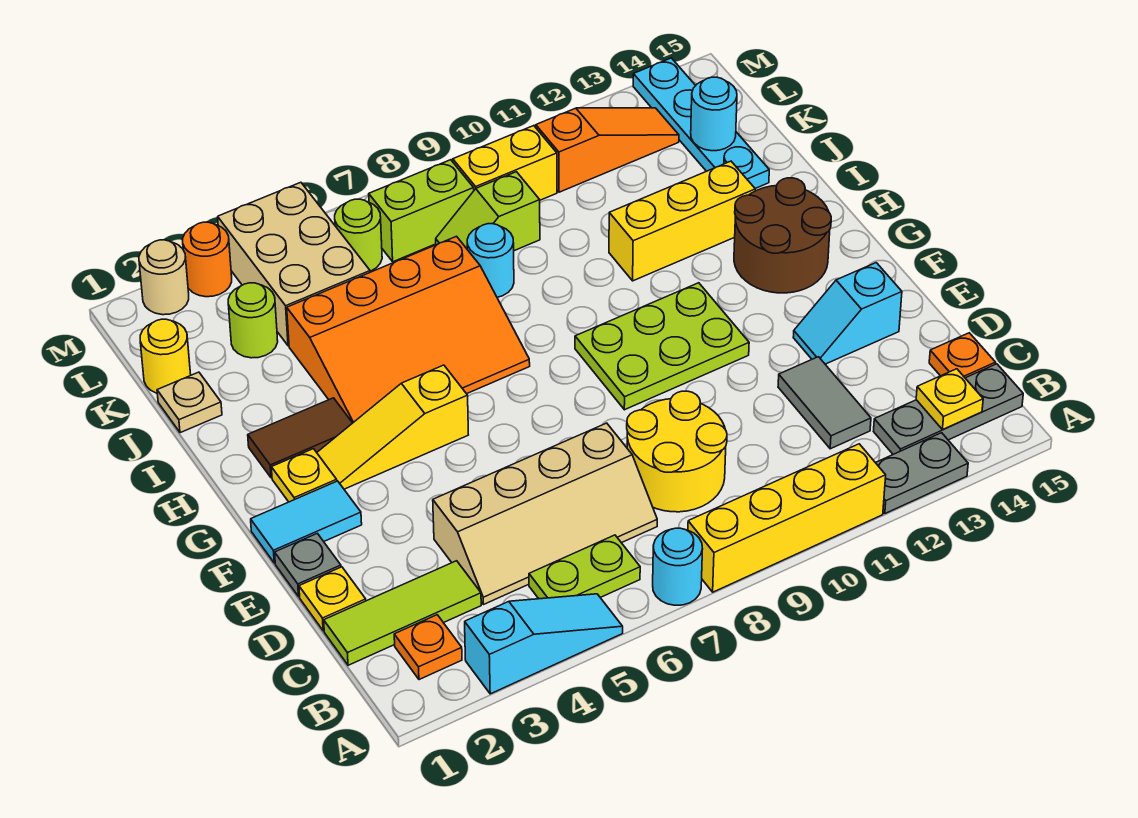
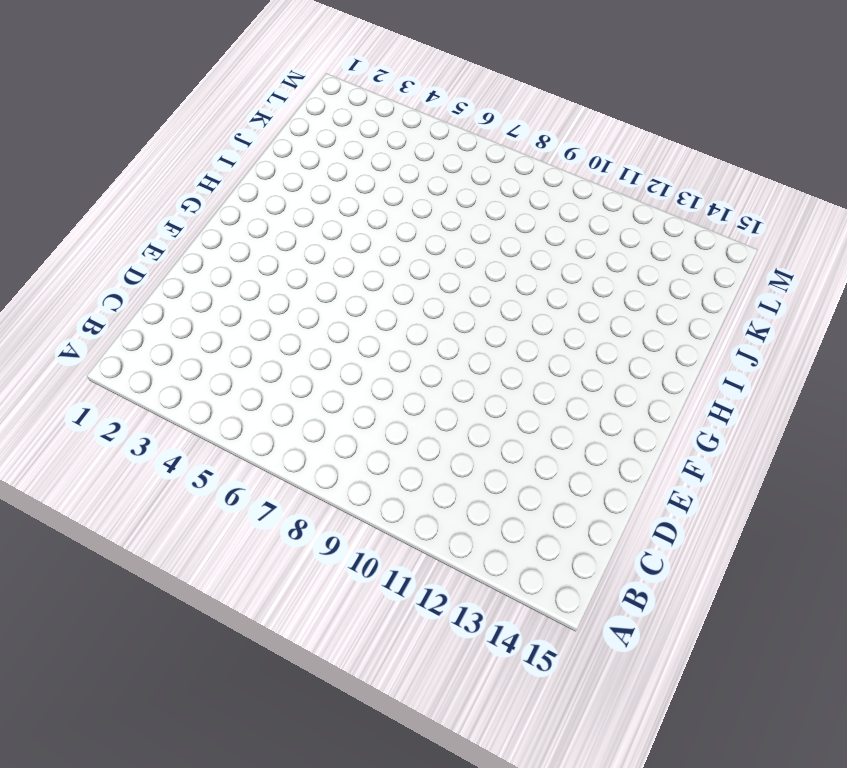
none -> cyan slope A3:A5 level 1 top 3
none -> cyan round brick A7 level 1
none -> yellow brick A8:A11 level 1
none -> grey plate A12:A13 level 1

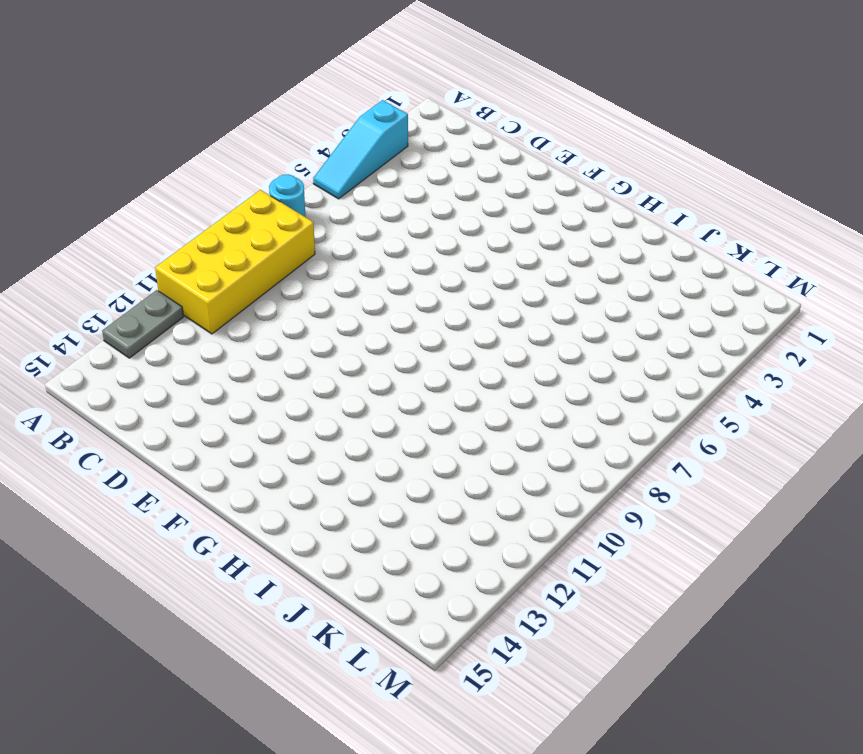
yellow brick A8:B11 level 1 -> yellow brick A8:A11 level 1
none -> orange plate B2 level 1
none -> lime plate B5:B6 level 1
none -> grey plate B13:B15 level 1
none -> lime tile C1:C3 level 1

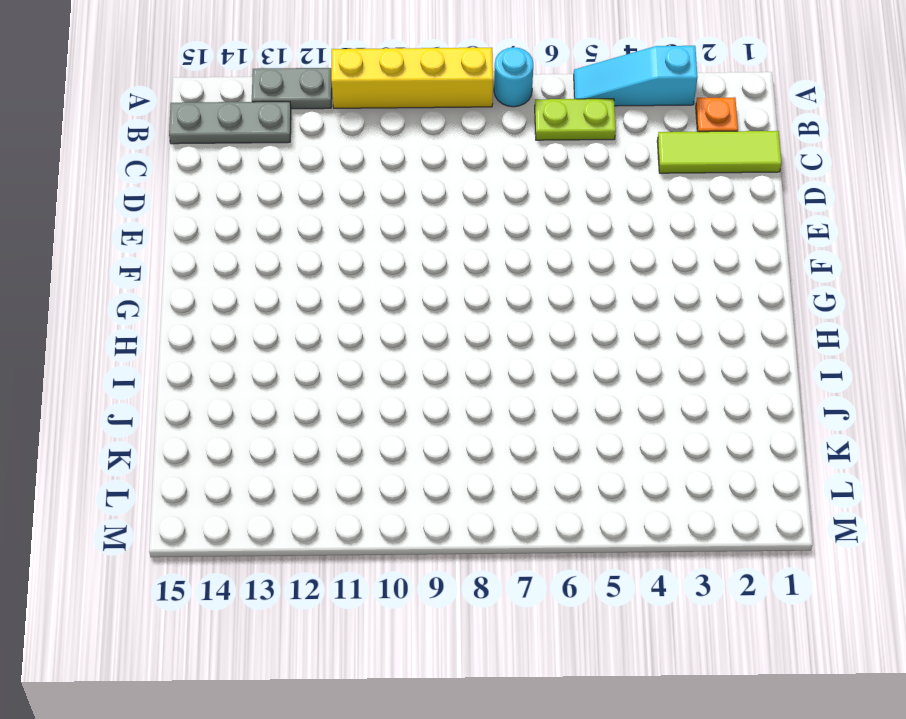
none -> tan slope C4:D7 level 1 top D
none -> yellow round brick C8:D9 level 1
none -> grey tile C12:D12 level 1
none -> orange plate C15 level 1

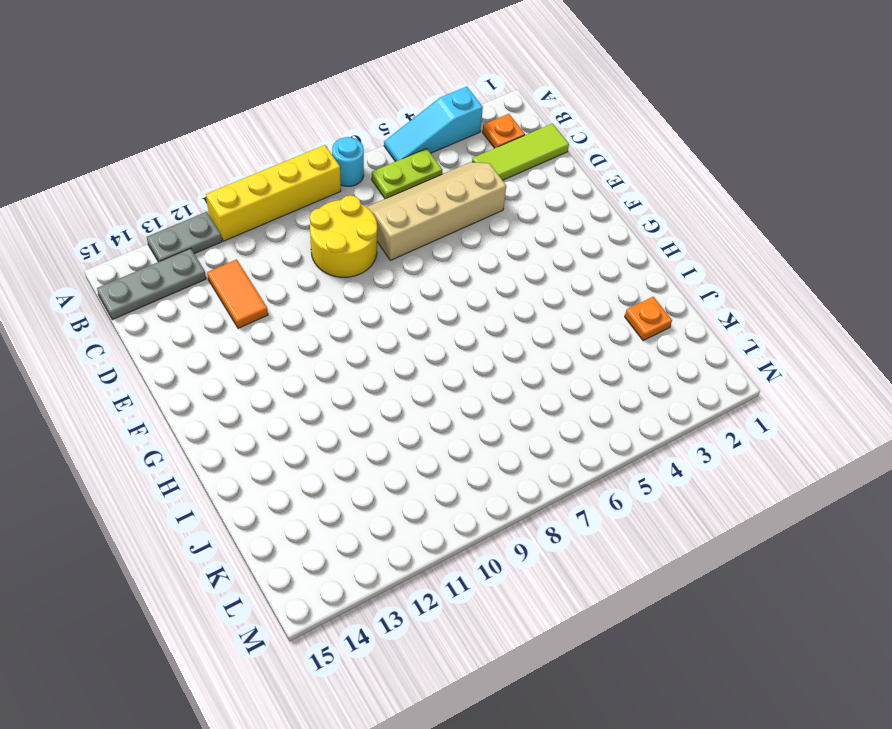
orange tile C12:D12 level 1 -> grey tile C12:D12 level 1
orange plate J2 level 1 -> orange plate C15 level 1
none -> yellow plate D1 level 1
none -> grey plate E1 level 1
none -> cyan slope E13:E14 level 1 top 14
none -> cyan tile F1:F2 level 1

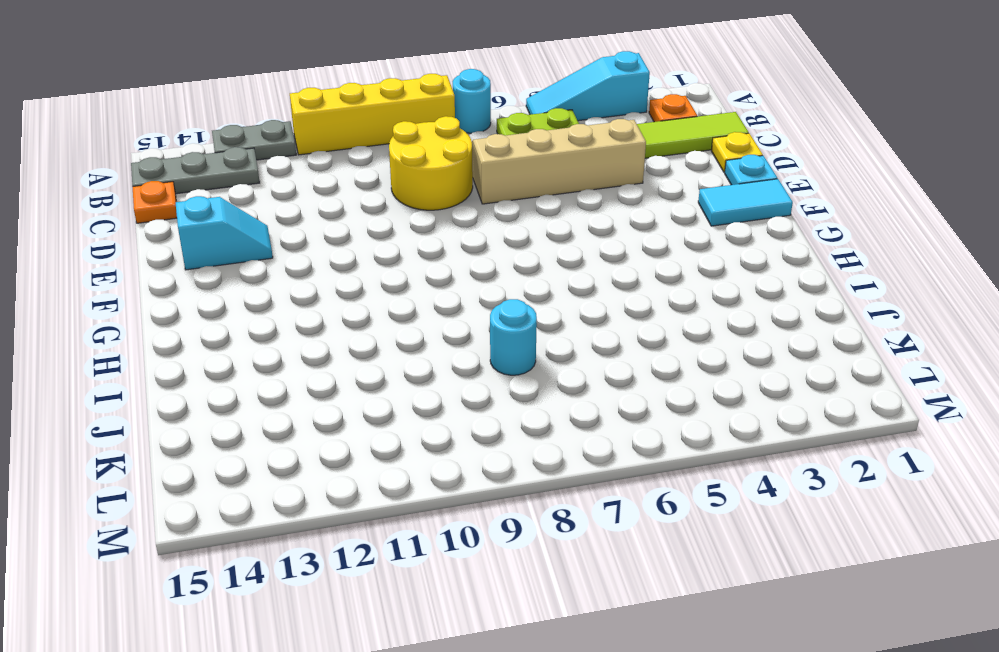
cyan plate E1 level 1 -> grey plate E1 level 1
none -> grey tile C12:D12 level 1
none -> lime plate F9:G11 level 1
none -> yellow plate G2 level 1
none -> yellow slope G3:G5 level 1 top 5

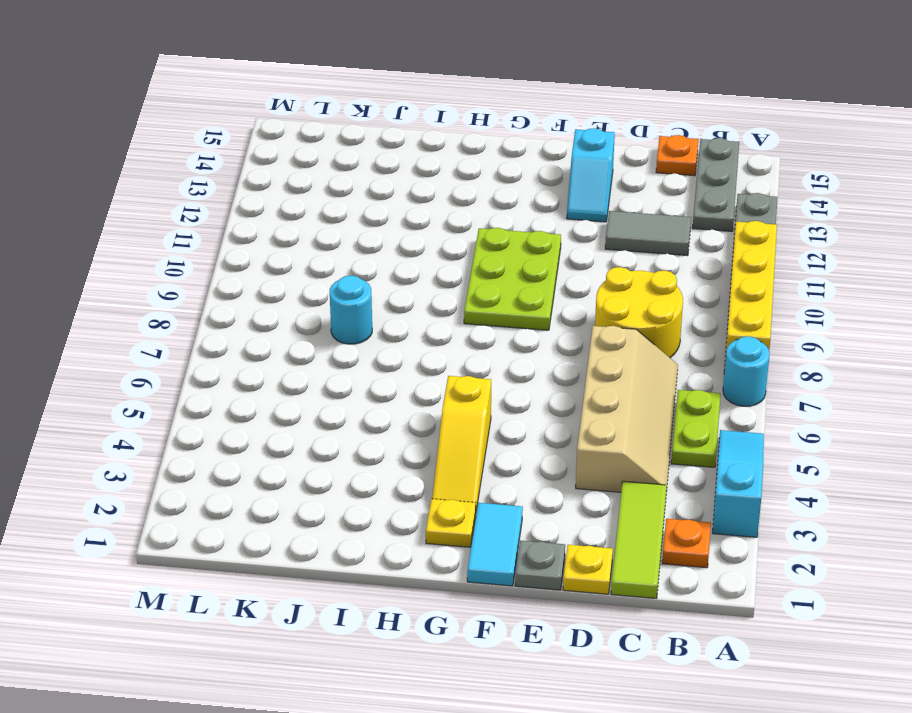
none -> brown round brick G13:H14 level 1
none -> brown tile H2:H3 level 1
none -> orange slope H4:J7 level 1 top J
none -> yellow brick I11:I13 level 1

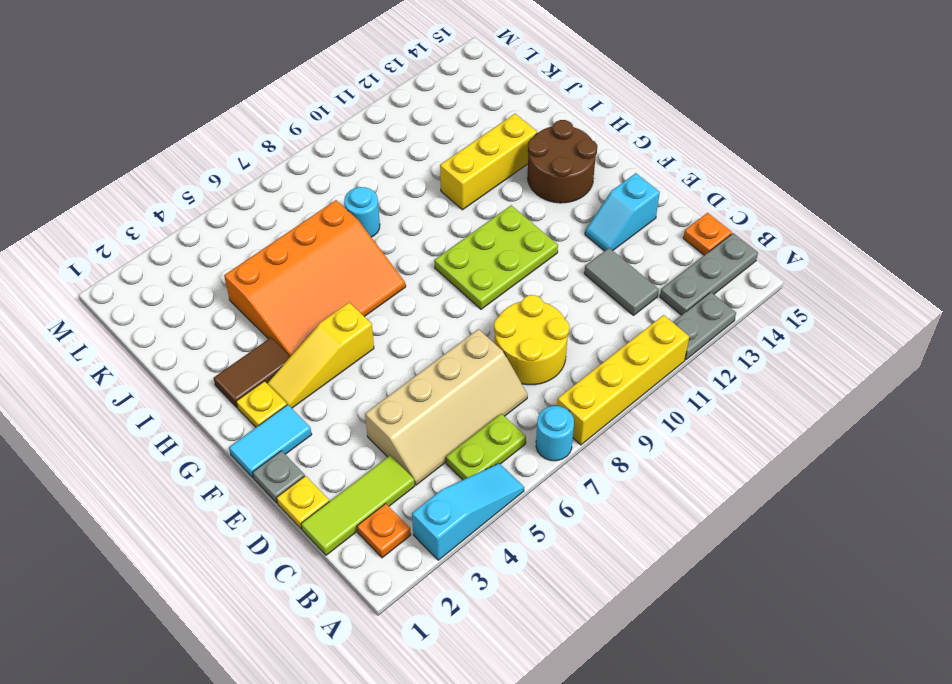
none -> tan plate J1 level 1
none -> cyan plate J14:M14 level 1
none -> yellow round brick K1 level 1
none -> lime round brick K3 level 1

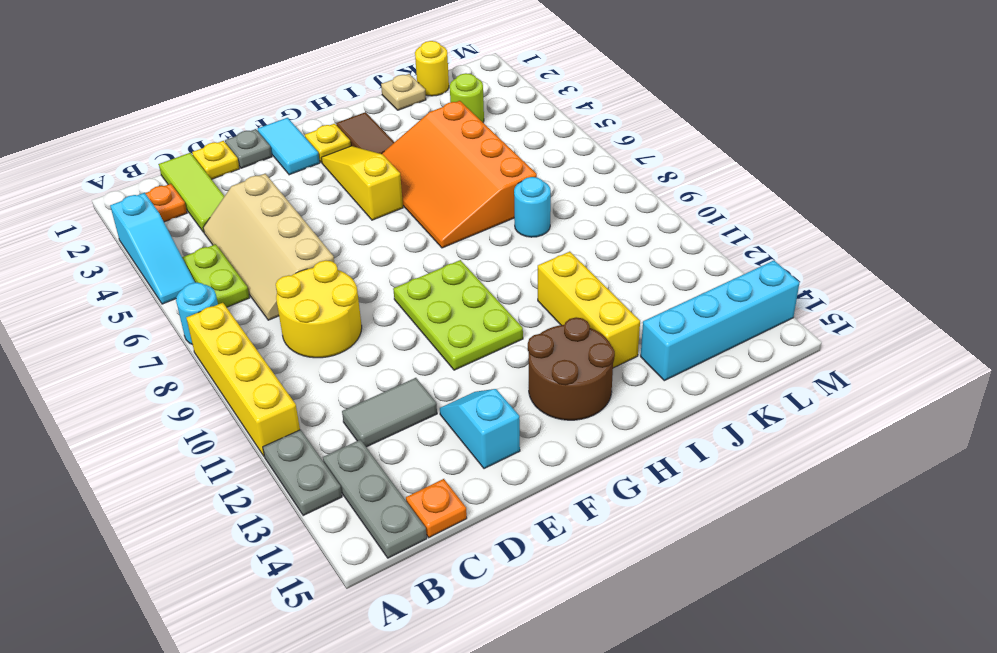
cyan brick J14:M14 level 1 -> cyan plate J14:M14 level 1
none -> tan brick K4:M5 level 1
none -> lime slope K8:K9 level 1 top 9
none -> lime round brick L6 level 1
none -> lime brick L7:L8 level 1

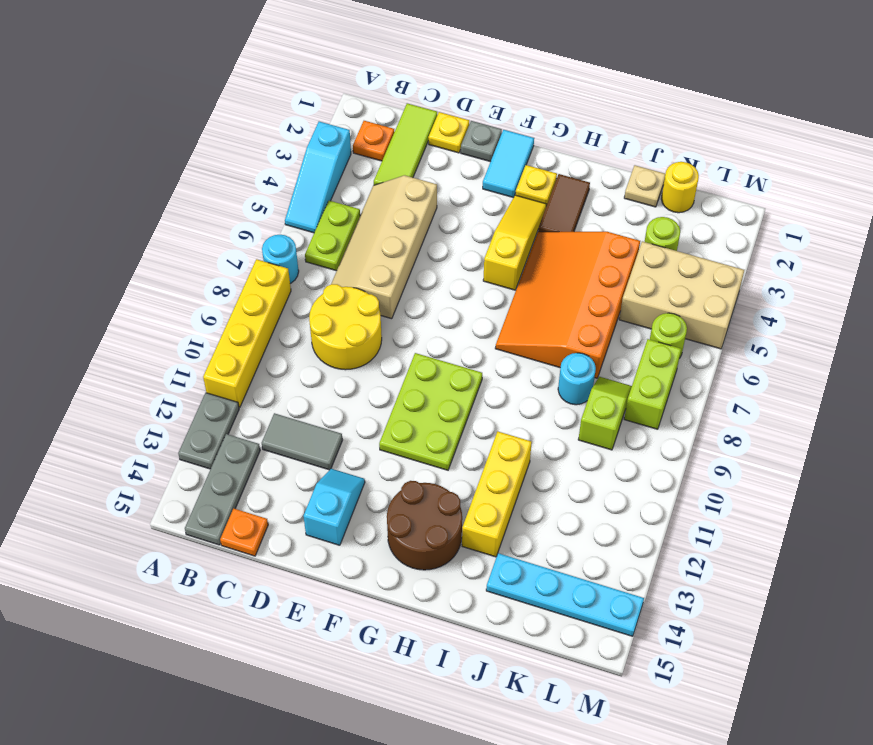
none -> yellow brick L9:L10 level 1
none -> orange slope L11:L13 level 1 top 11
none -> tan round brick M2 level 1
none -> orange round brick M3 level 1

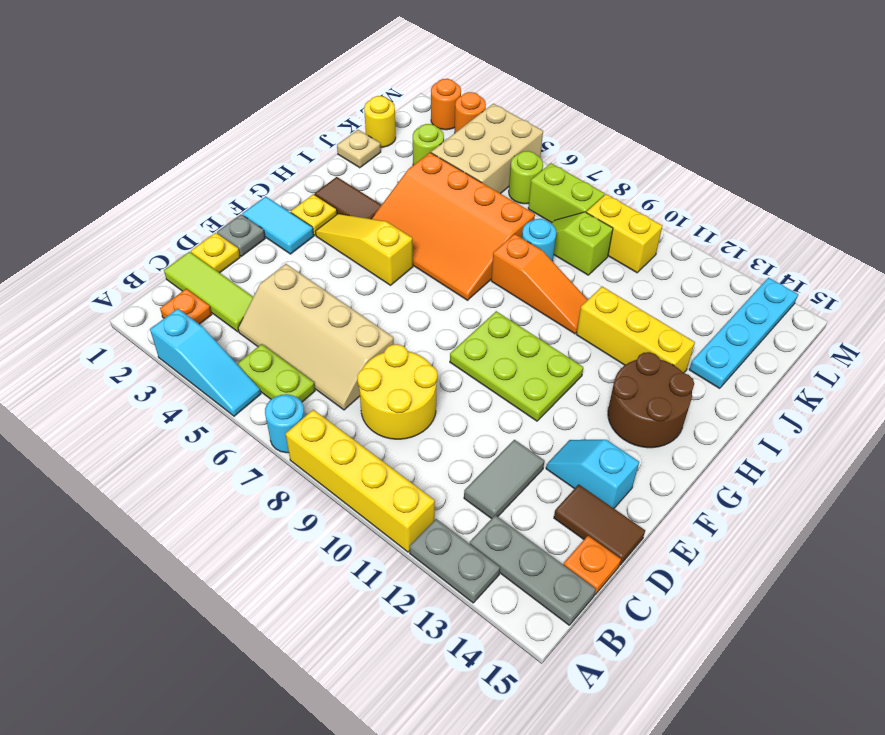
brown tile D14:D15 level 1 -> none
orange slope I8:I10 level 1 top 8 -> orange slope L11:L13 level 1 top 11
orange round brick M2 level 1 -> tan round brick M2 level 1
none -> yellow plate B14 level 2
none -> cyan round brick K14 level 2

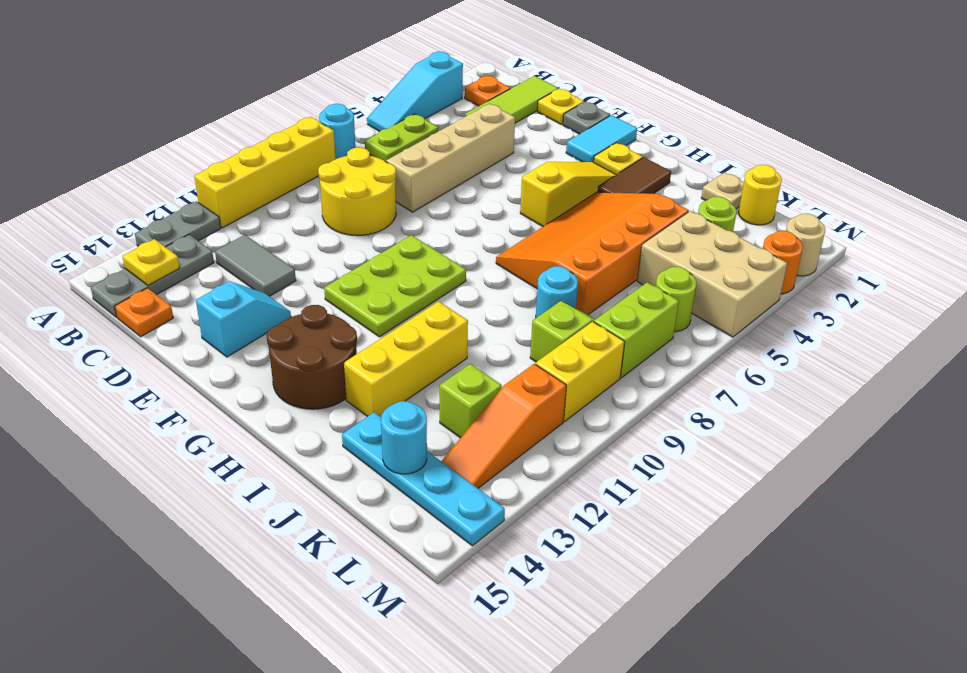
lime brick K12 level 1 -> none

